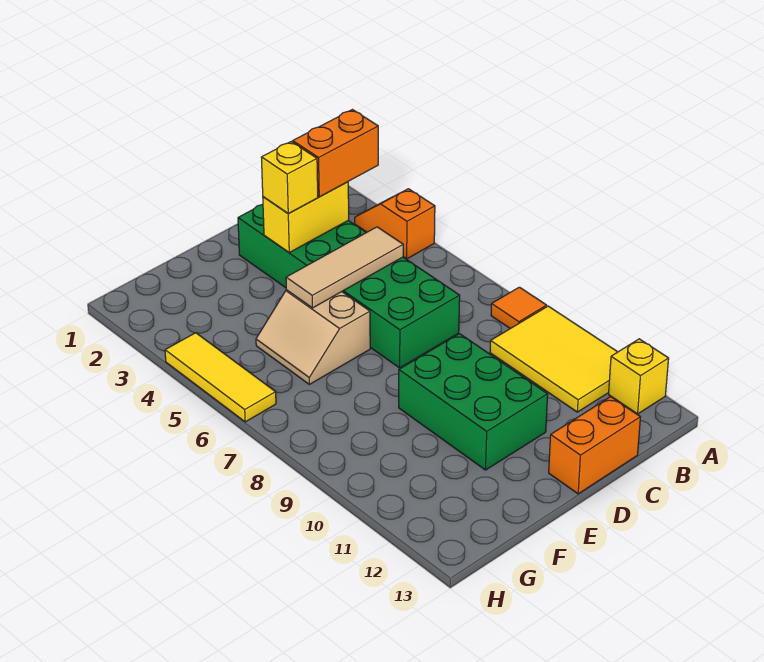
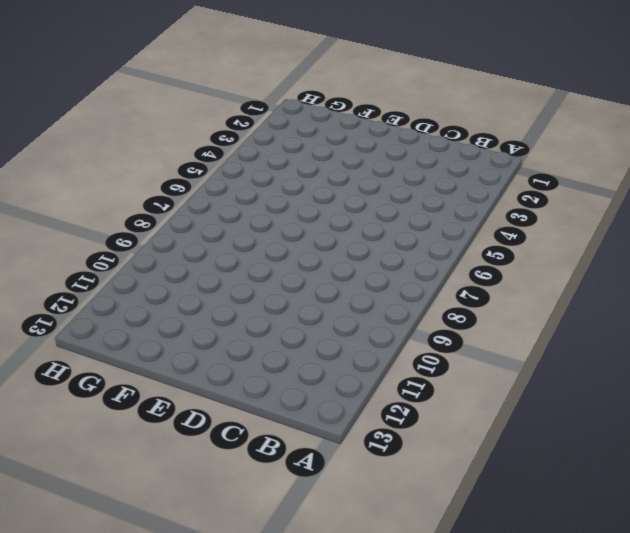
none -> orange slope A3:A4 level 1 top 4
none -> orange tile A8 level 1
none -> yellow tile A9:B11 level 1

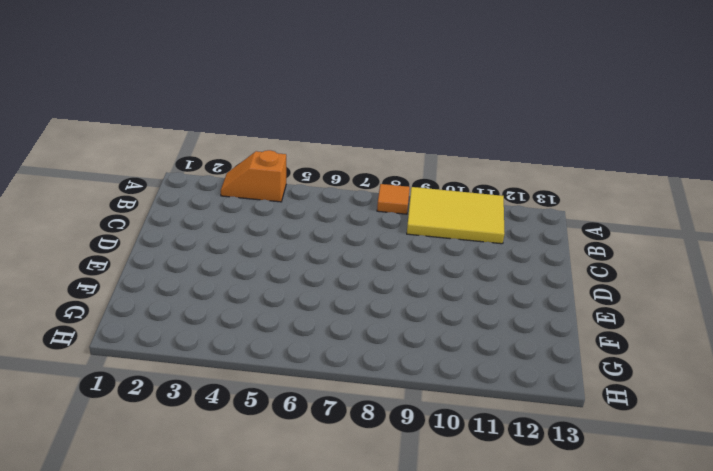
none -> yellow brick A12 level 1
none -> green brick C2:D7 level 1
none -> orange brick C13:D13 level 1

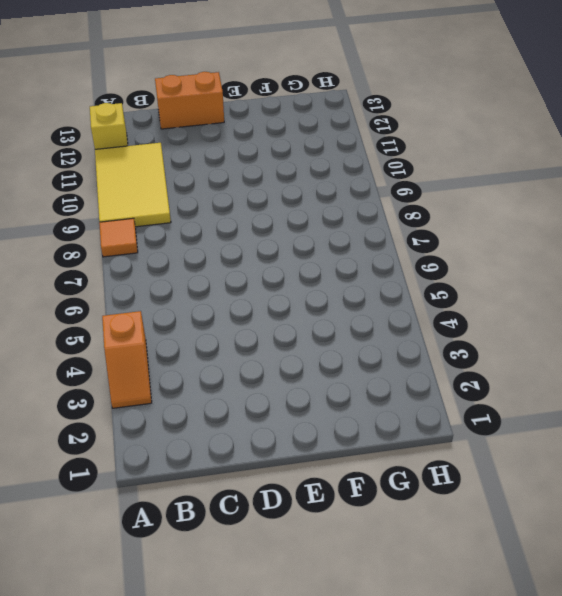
none -> green brick C2:D7 level 1
none -> green brick D9:E11 level 1
none -> tan slope E5:F6 level 1 top E

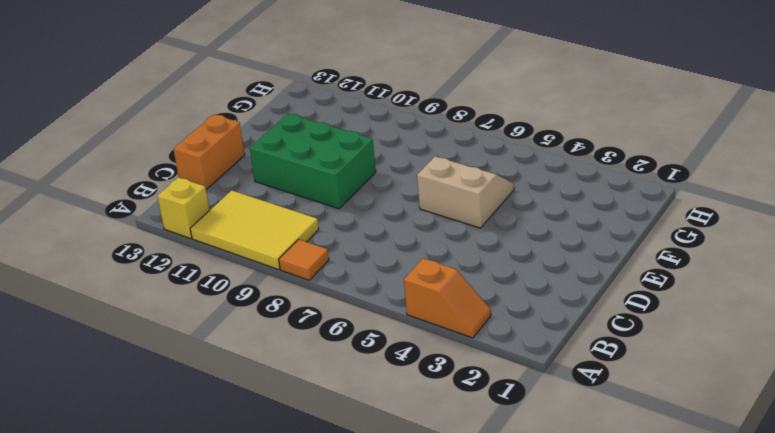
none -> green brick C2:D7 level 1
none -> yellow tile H4:H6 level 1
none -> yellow brick C3:D3 level 2

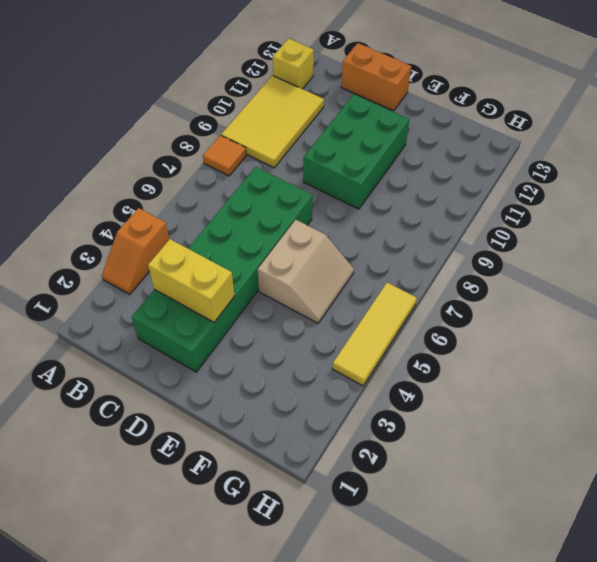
none -> tan tile C5:E5 level 2
none -> orange brick B3:C3 level 3
none -> yellow brick D3 level 3

